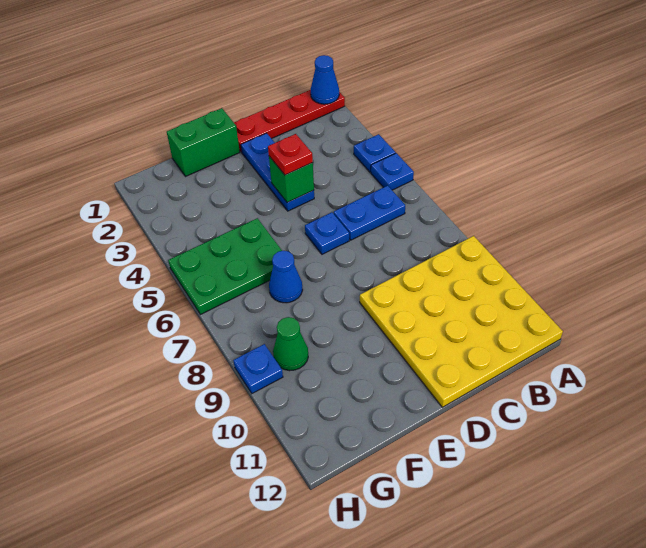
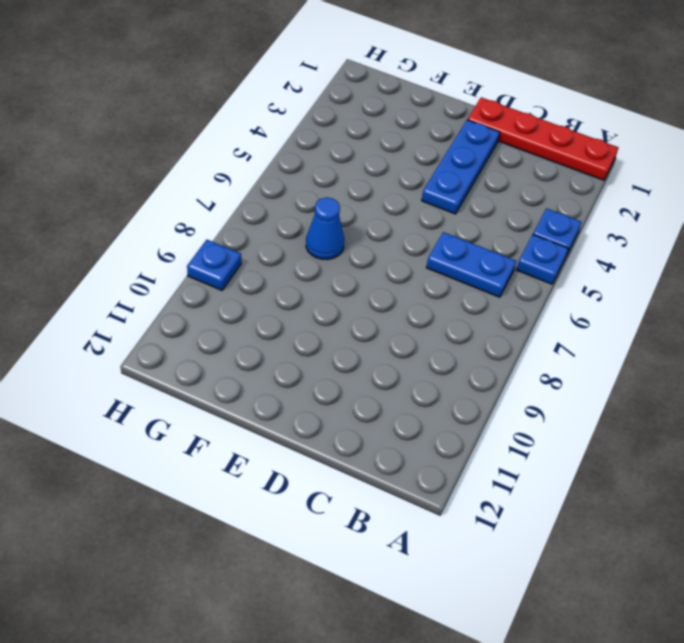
none -> yellow plate A9:D12 level 1
none -> blue plate D6 level 1
none -> green brick E1:F1 level 1

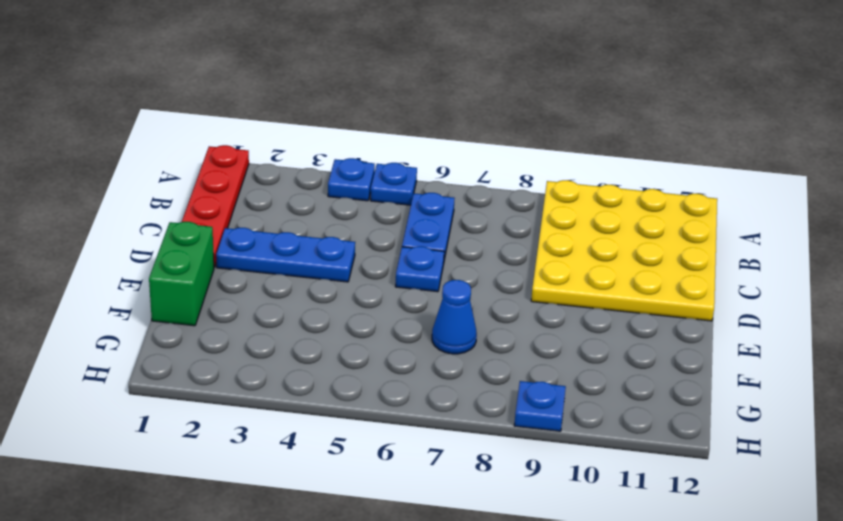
none -> green plate F5:H6 level 1
none -> green cone G9 level 1
none -> blue cone A1 level 2

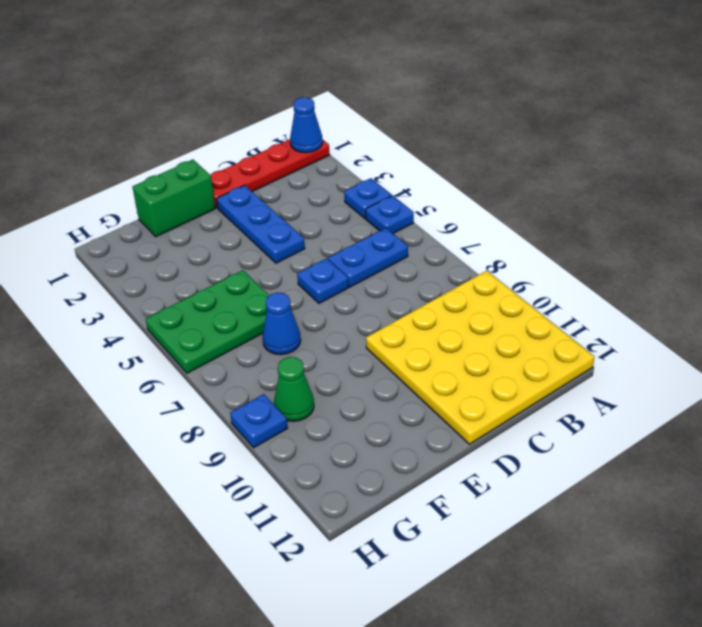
none -> green brick D4 level 2
none -> red plate D4 level 3

